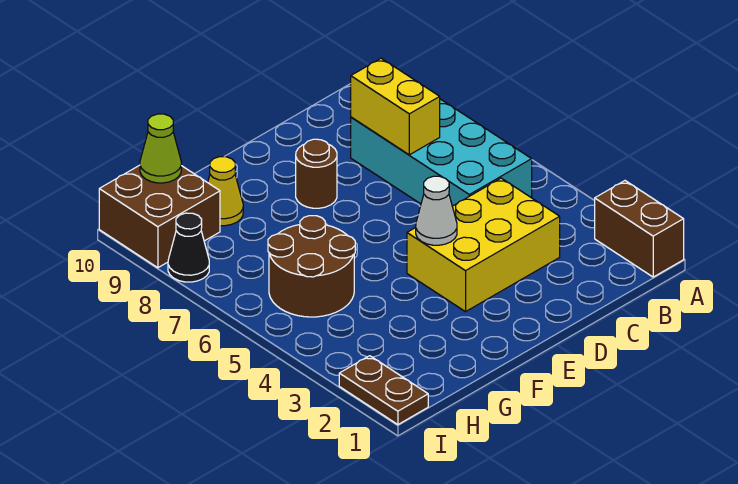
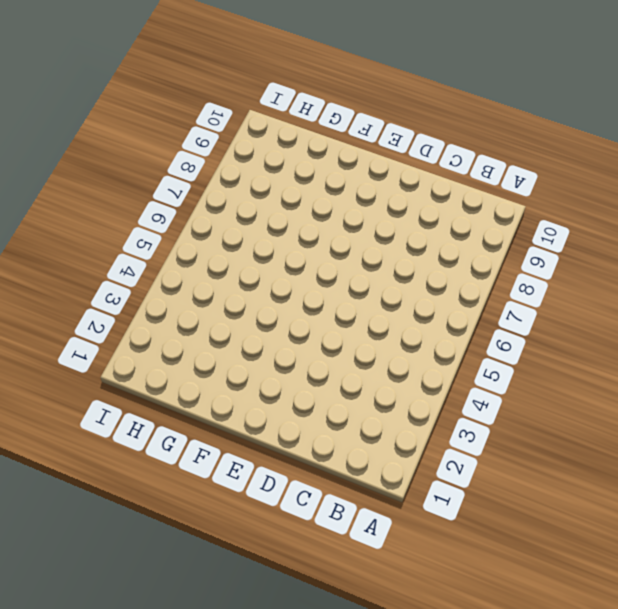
none -> brown brick A1:A2 level 1
none -> cyan brick B5:C8 level 1
none -> yellow brick C3:E4 level 1

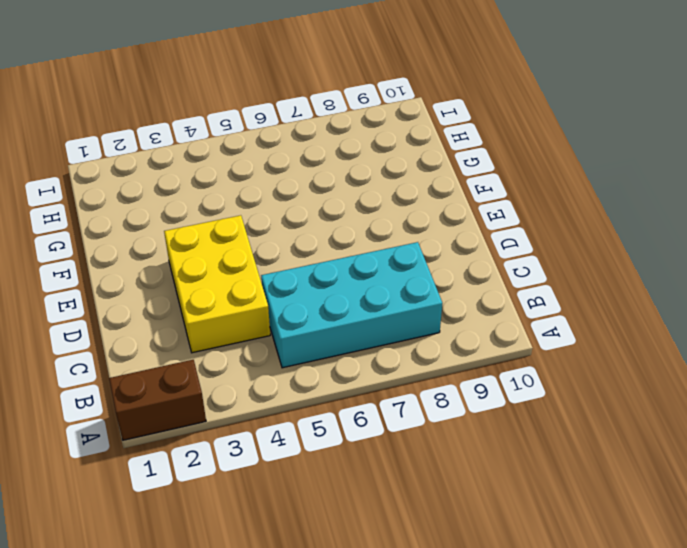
none -> brown round brick E8 level 1
none -> brown round brick G5:H6 level 1
none -> yellow cone G9 level 1

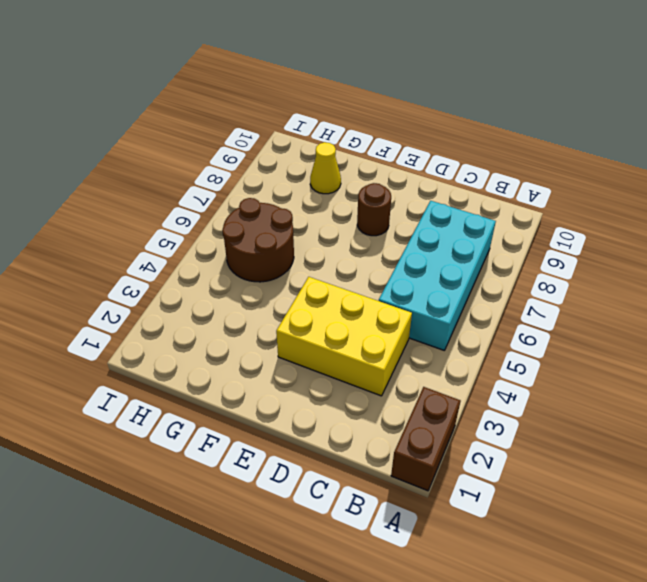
none -> brown brick H9:I10 level 1
none -> brown plate I1:I2 level 1
none -> black cone I8 level 1

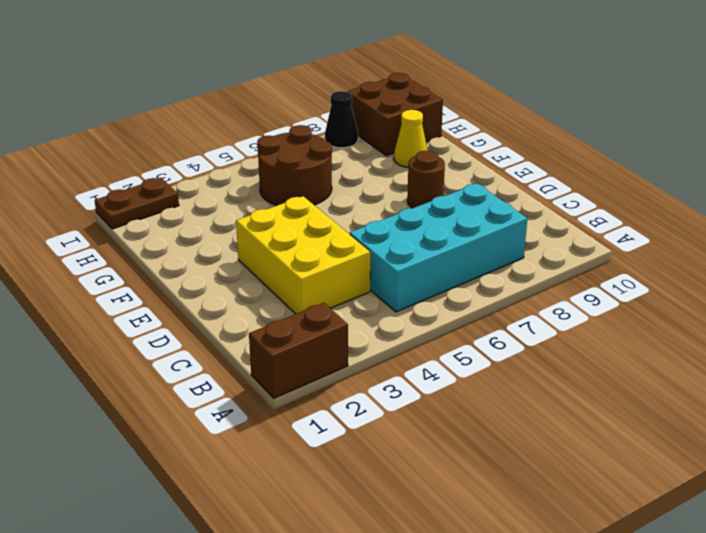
none -> yellow brick C7:C8 level 2
none -> white cone E4 level 2
none -> lime cone H10 level 2

